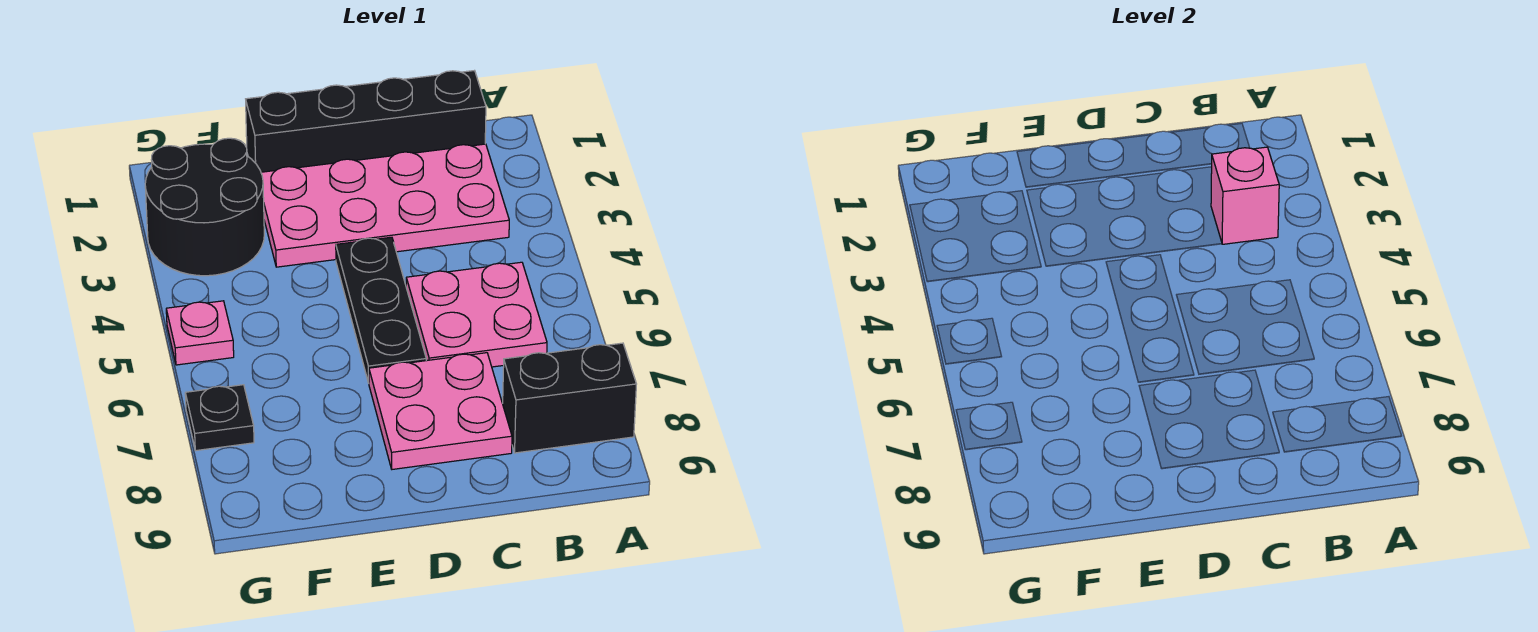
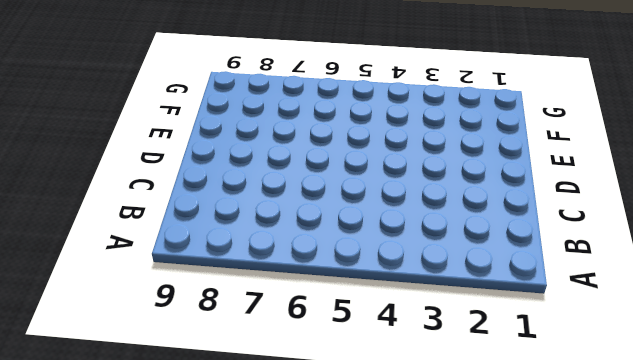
none -> black brick A8:B8 level 1
none -> black brick B1:E1 level 1

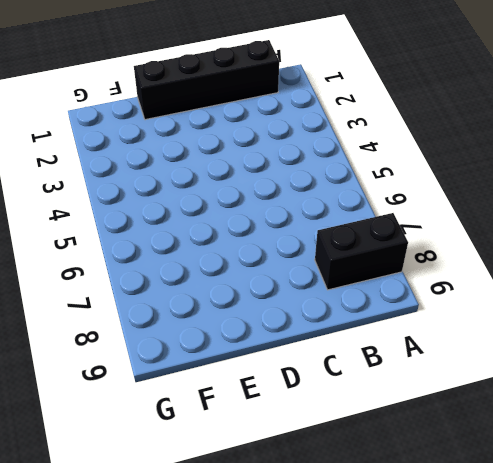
none -> pink plate B2:E3 level 1
none -> pink plate B5:C6 level 1

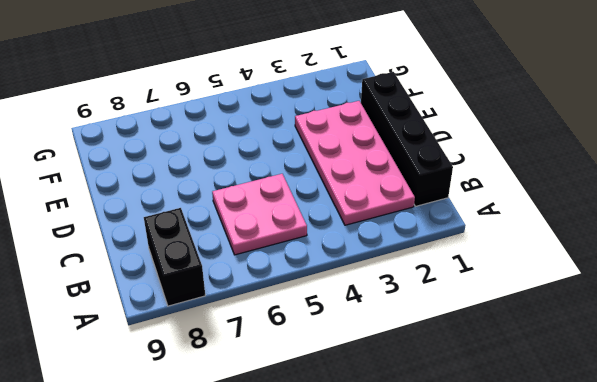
none -> pink plate C7:D8 level 1
none -> black plate D4:D6 level 1

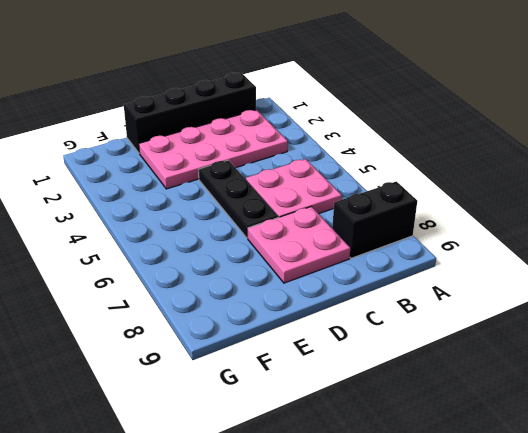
none -> black round brick F2:G3 level 1
none -> pink plate G5 level 1

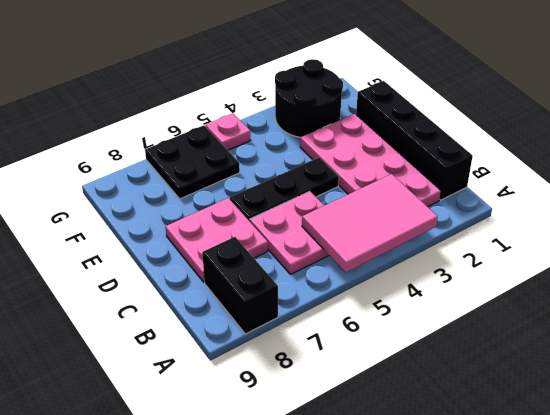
pink tile A3:B5 level 2 -> pink brick B3 level 2
black plate F6:G7 level 1 -> black plate G7 level 1

